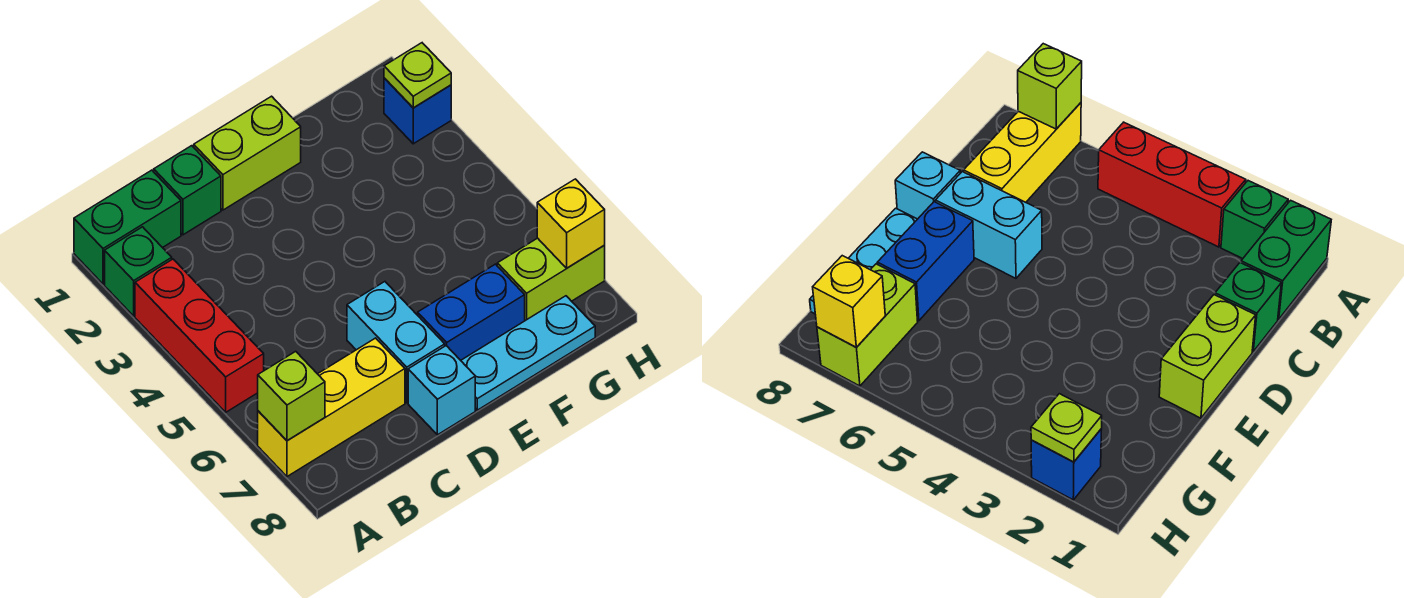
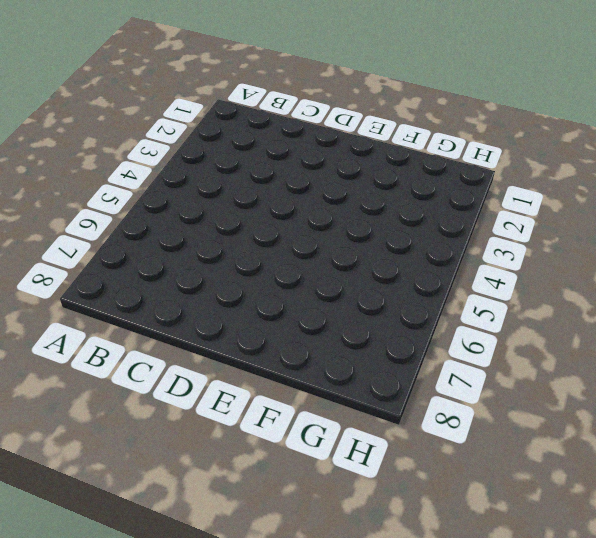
none -> green brick A1:B1 level 1
none -> green brick A2 level 1
none -> red brick A3:A5 level 1

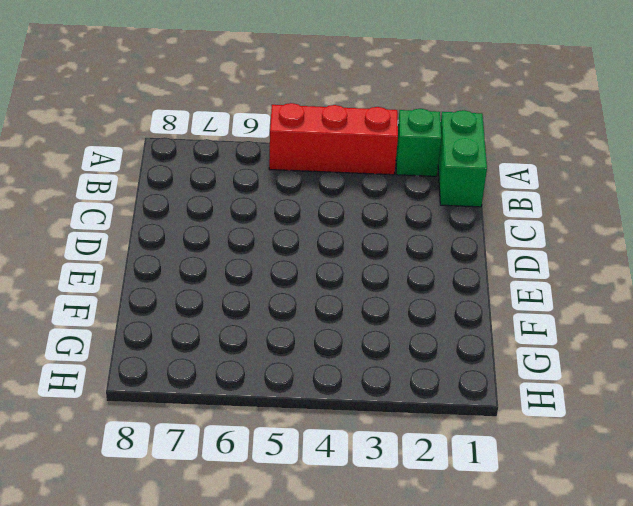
none -> yellow brick A7:C7 level 1
none -> green brick C1 level 1
none -> lime brick D1:E1 level 1

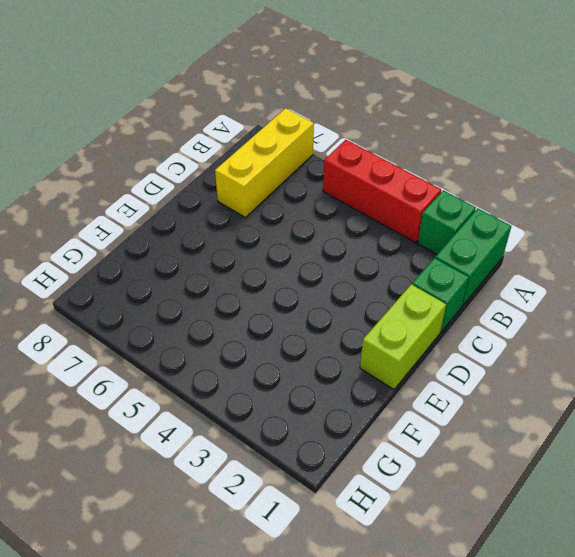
none -> cyan brick D6:D7 level 1
none -> cyan brick D8 level 1
none -> blue brick E7:F7 level 1

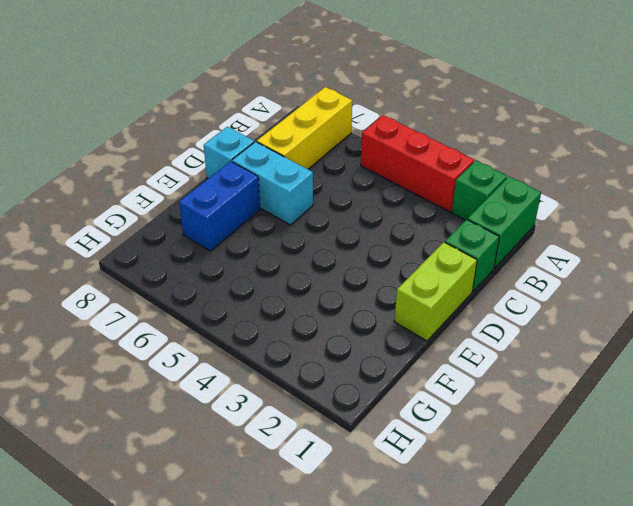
none -> cyan plate E8:G8 level 1
none -> lime brick G7:H7 level 1
none -> blue brick H2 level 1

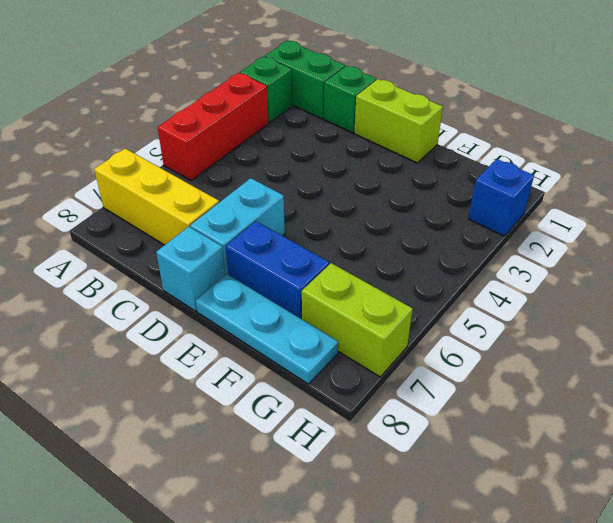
none -> lime brick A7 level 2
none -> lime plate H2 level 2
none -> yellow brick H7 level 2

